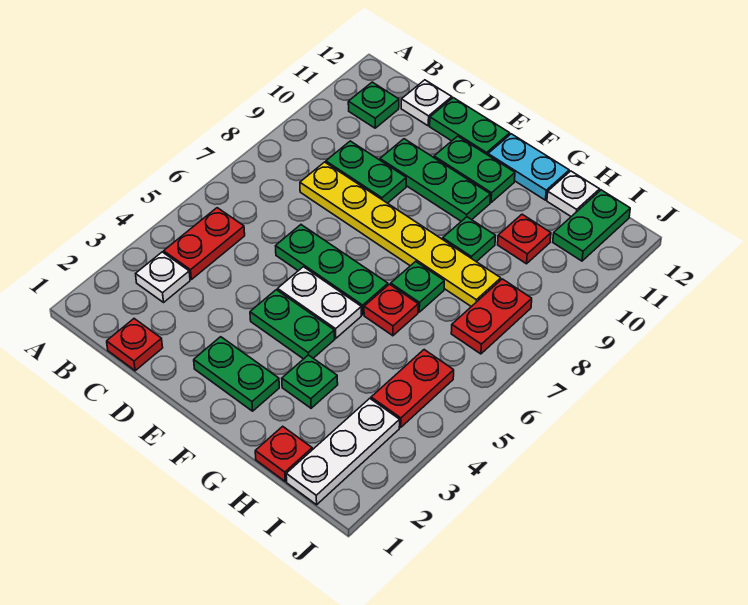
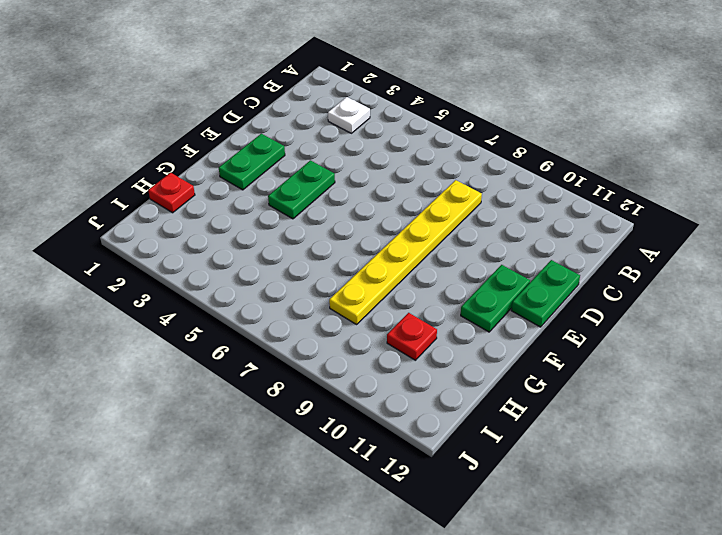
none -> red plate B4:B5 level 1
none -> green plate B11 level 1
none -> red plate C1 level 1

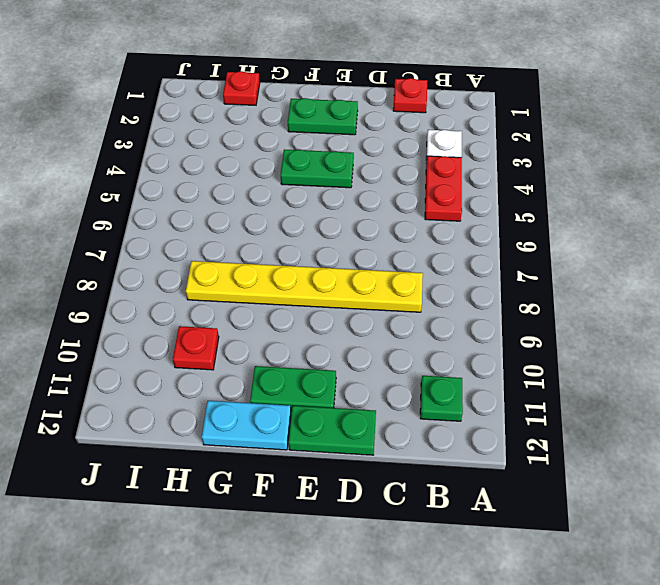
none -> green plate C9:D9 level 1
none -> white plate C12 level 1
none -> green plate D6:F6 level 1

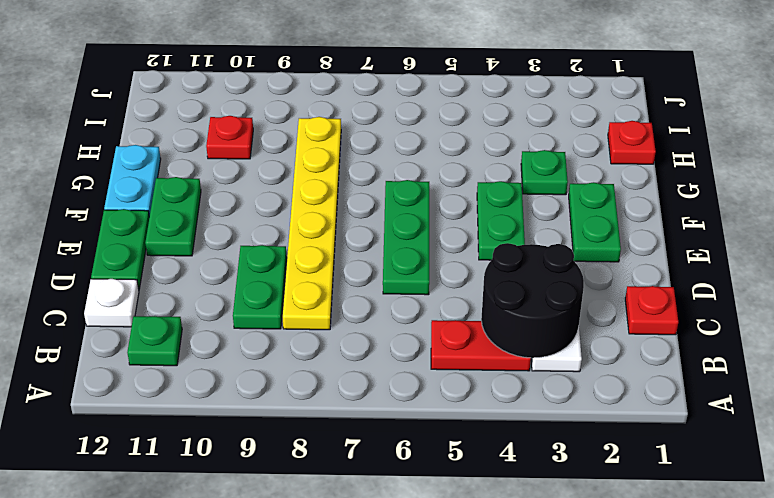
black round brick B3:C4 level 2 -> none
none -> green plate D10:F10 level 1
none -> white plate E5:F5 level 1
none -> red plate G6 level 1

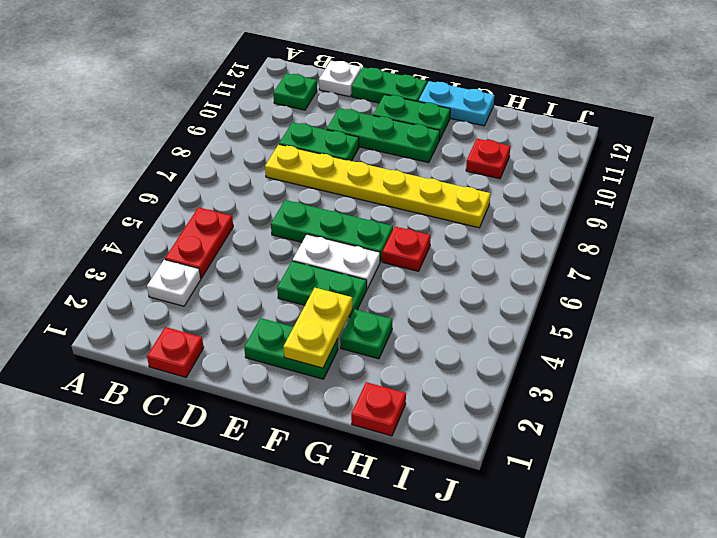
yellow plate F2:F3 level 2 -> none
none -> green plate G7 level 1
none -> green plate G9 level 1
none -> white plate H12 level 1

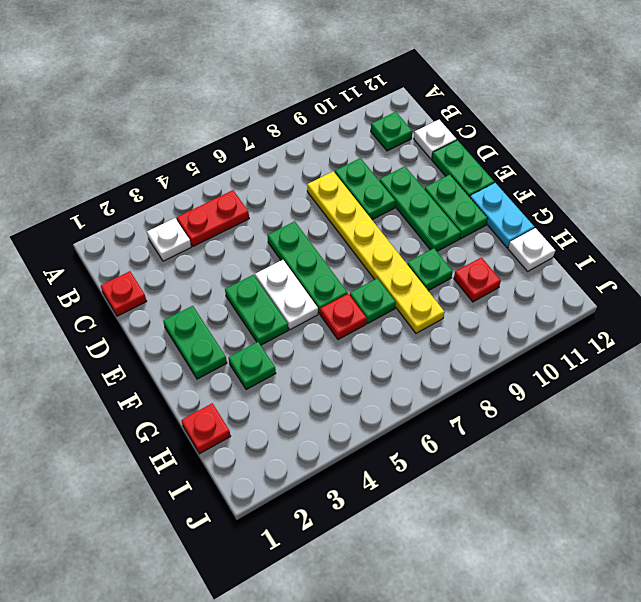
none -> white plate I1:I3 level 1
none -> red plate I4:I5 level 1
none -> red plate I7:I8 level 1

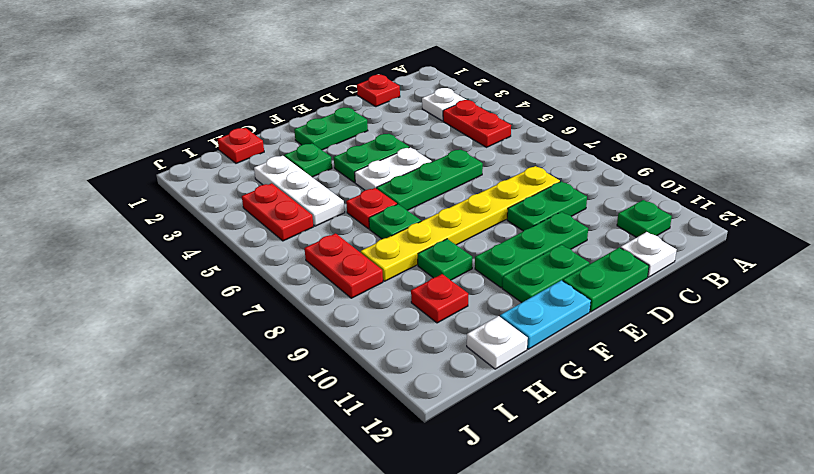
white plate H3:H5 level 1 -> white plate I1:I3 level 1
none -> green plate I11:I12 level 1

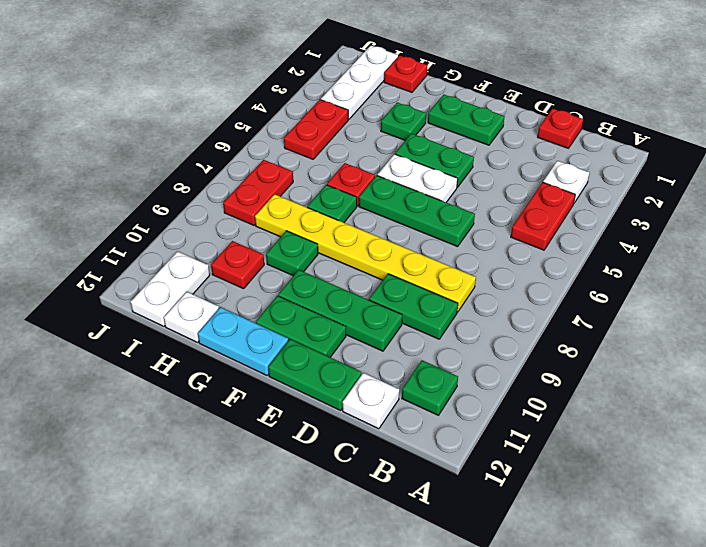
white plate I11:I12 level 1 -> green plate I11:I12 level 1

